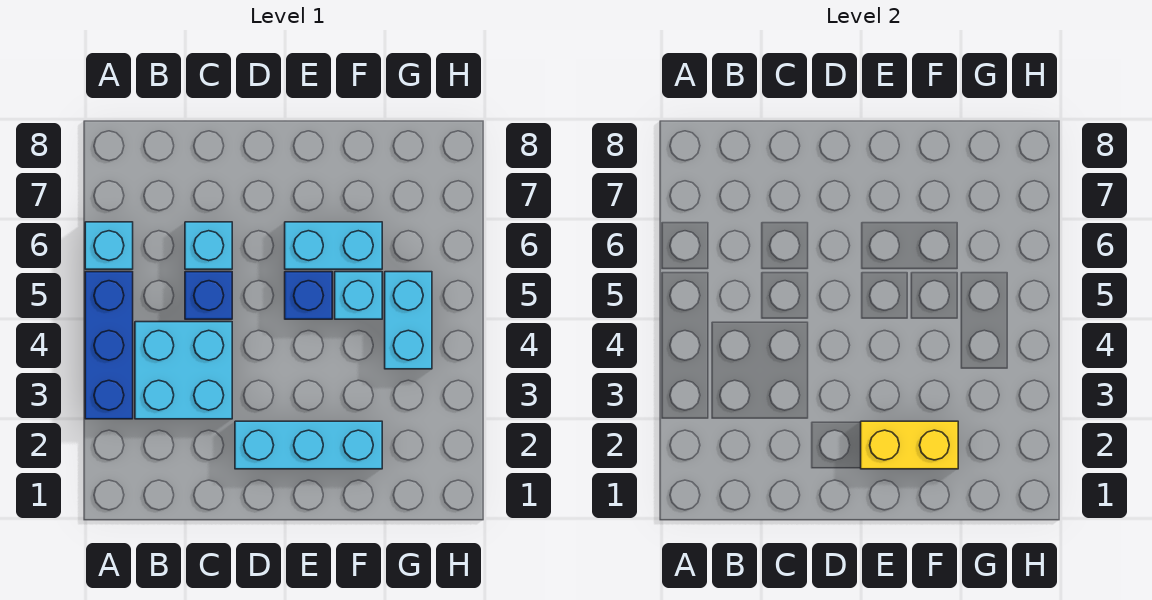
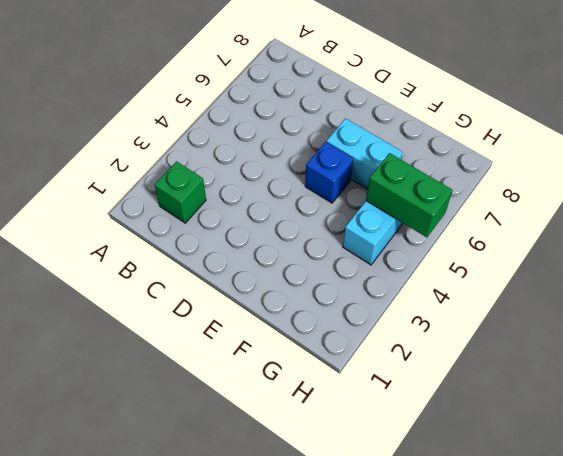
green brick B2 level 1 -> none
green brick G5:H5 level 2 -> none
none -> blue brick A3:A5 level 1
none -> cyan brick A6 level 1

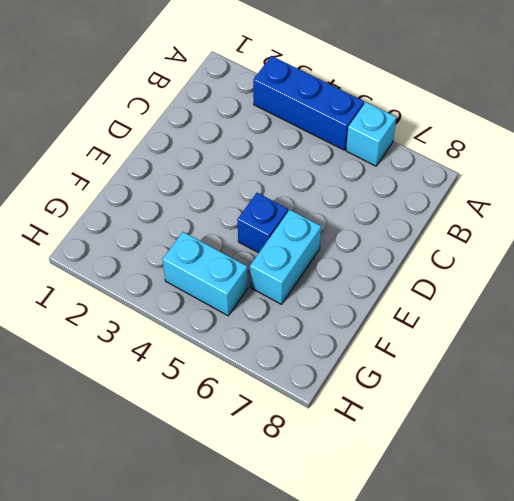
none -> cyan brick B3:C4 level 1
none -> blue brick C5 level 1

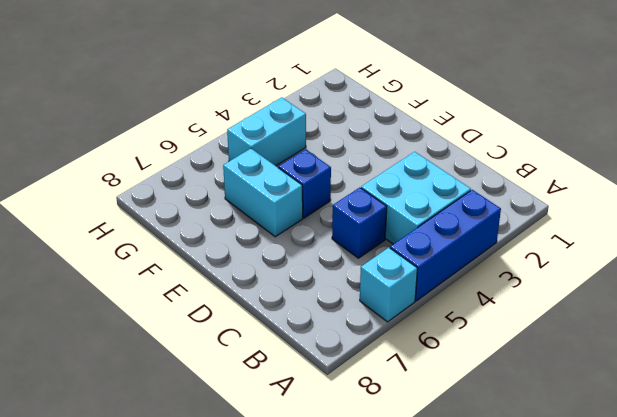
none -> cyan brick C6 level 1
none -> cyan brick D2:F2 level 1

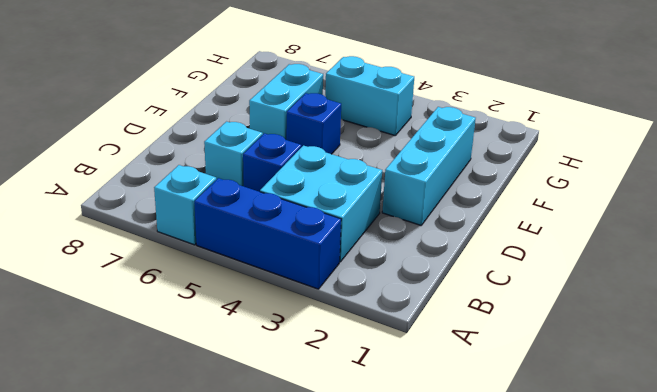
none -> cyan brick F5 level 1
none -> yellow brick E2:F2 level 2

